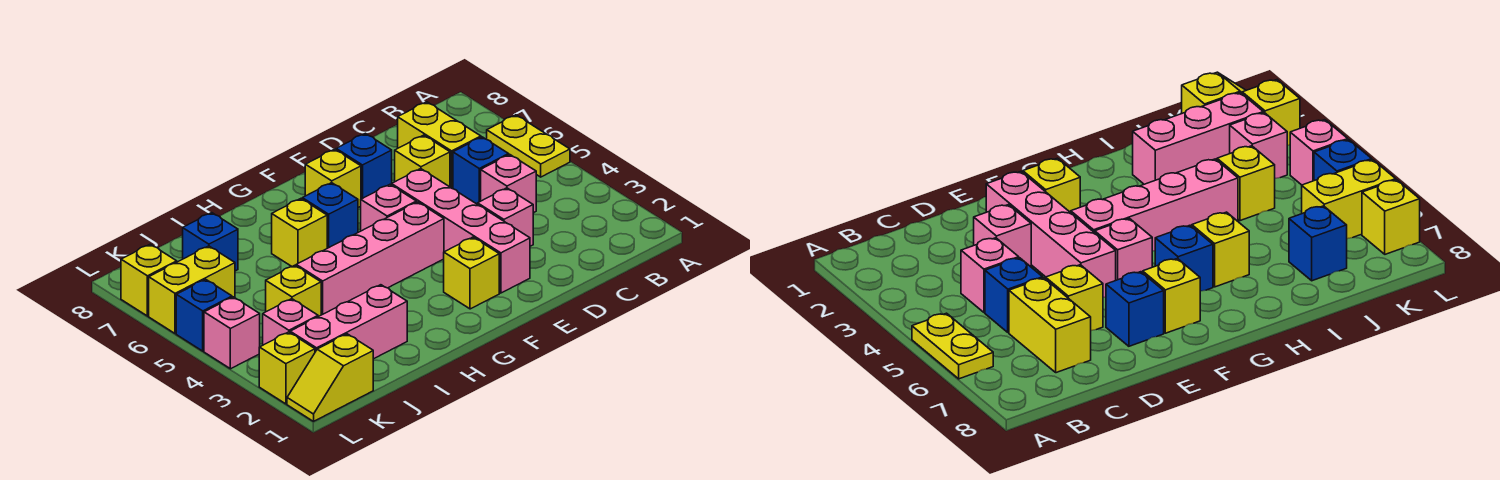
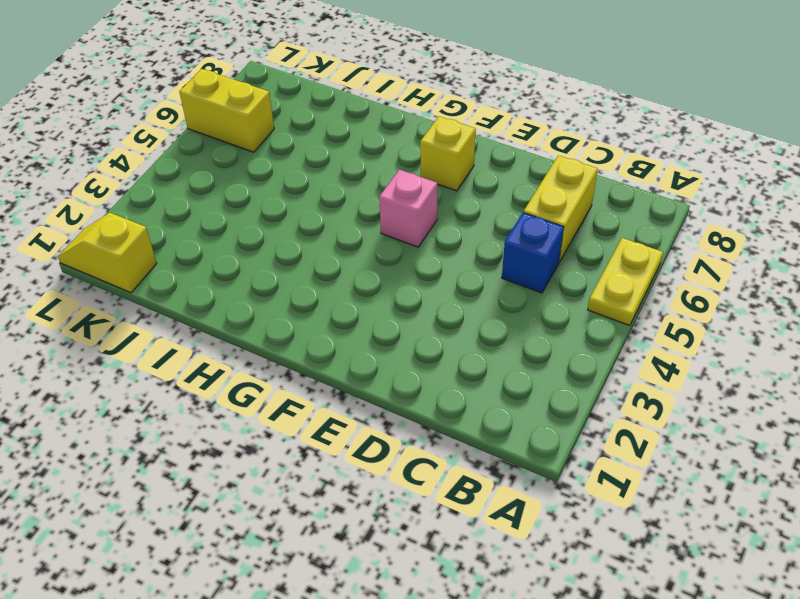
none -> pink brick C4 level 1
none -> pink brick D3 level 1
none -> yellow brick D6 level 1

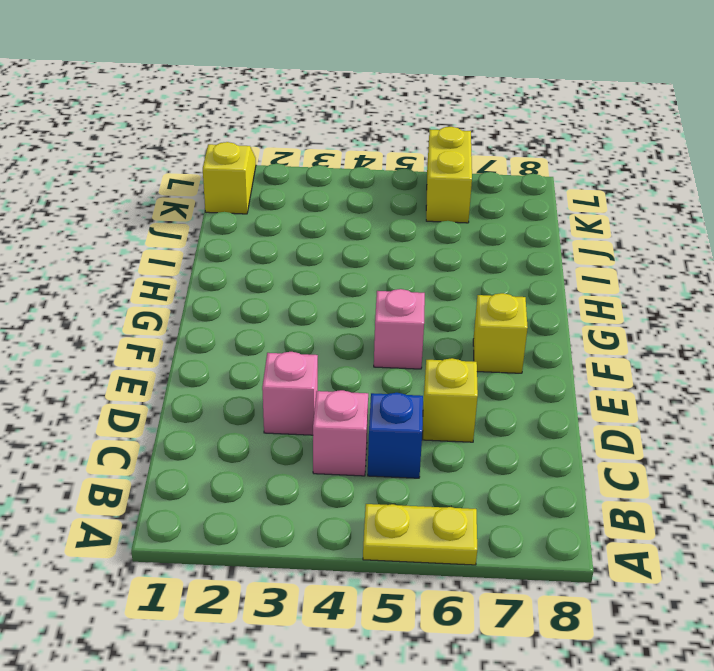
none -> yellow brick C6:C7 level 1
none -> pink brick E2:E5 level 1
none -> blue brick E7 level 1

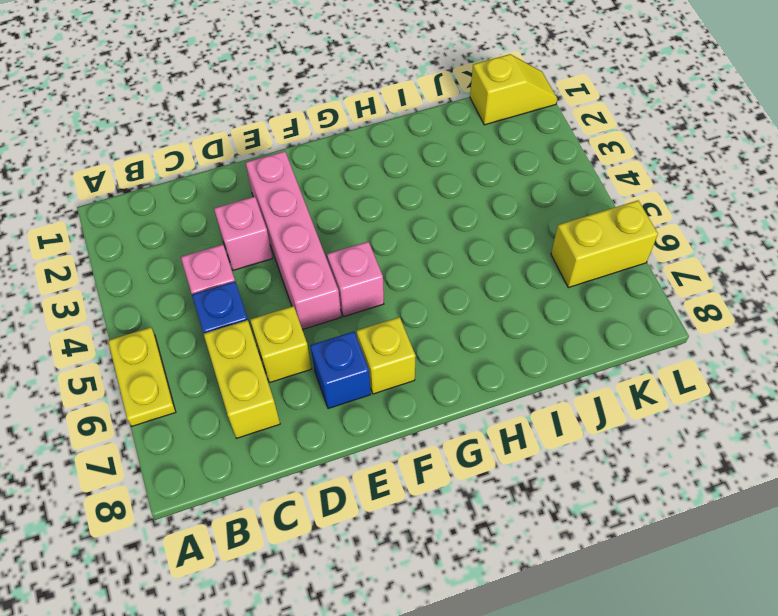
none -> yellow brick F2 level 1
none -> pink brick F4:I4 level 1
none -> blue brick G6 level 1

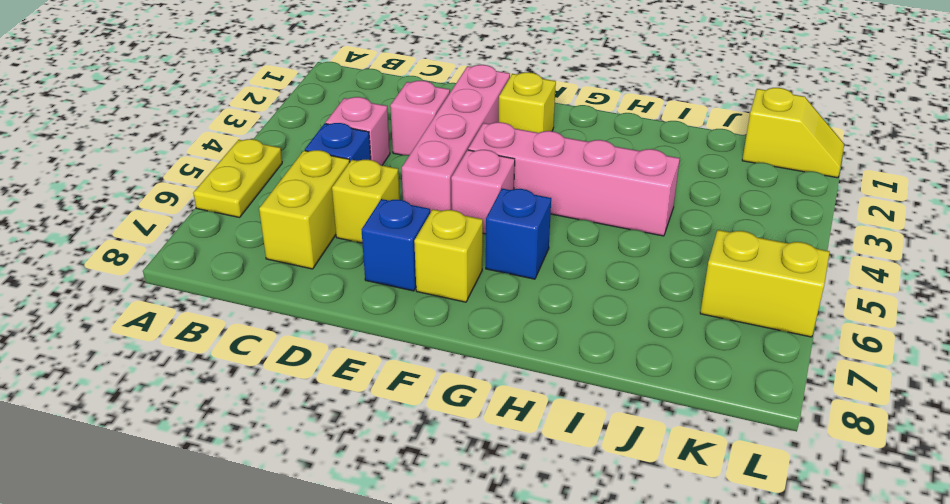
none -> yellow brick H6 level 1
none -> pink brick I2:K2 level 1
none -> yellow brick J4 level 1

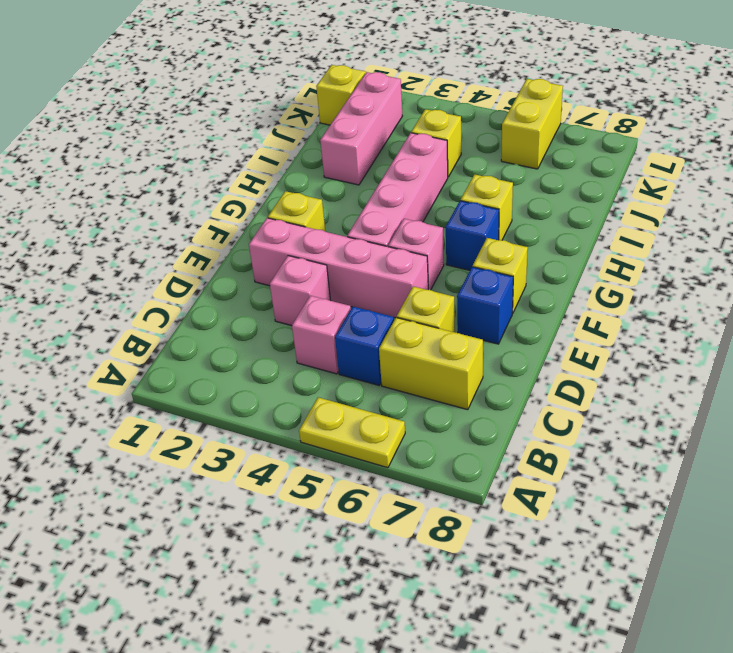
none -> blue brick J7 level 1
none -> pink brick K3 level 1
none -> yellow brick L2 level 1

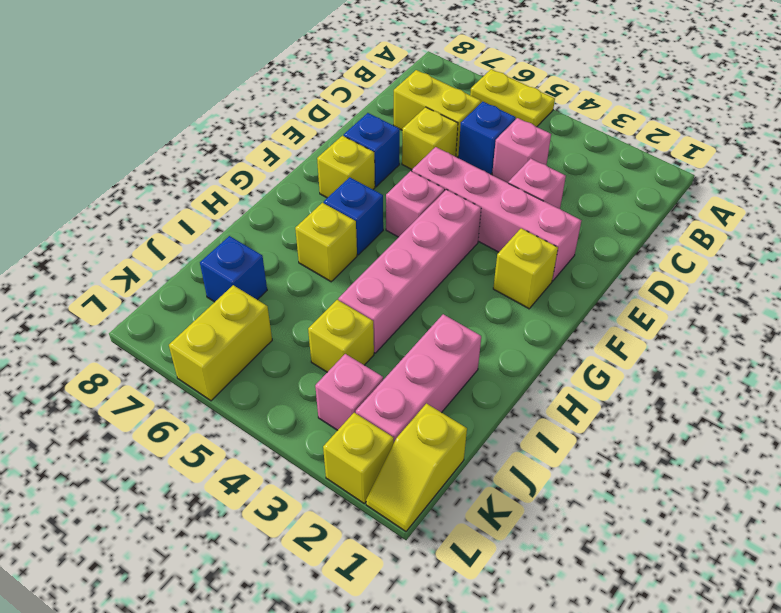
none -> pink brick L4 level 1
none -> blue brick L5 level 1
none -> yellow brick L7 level 1

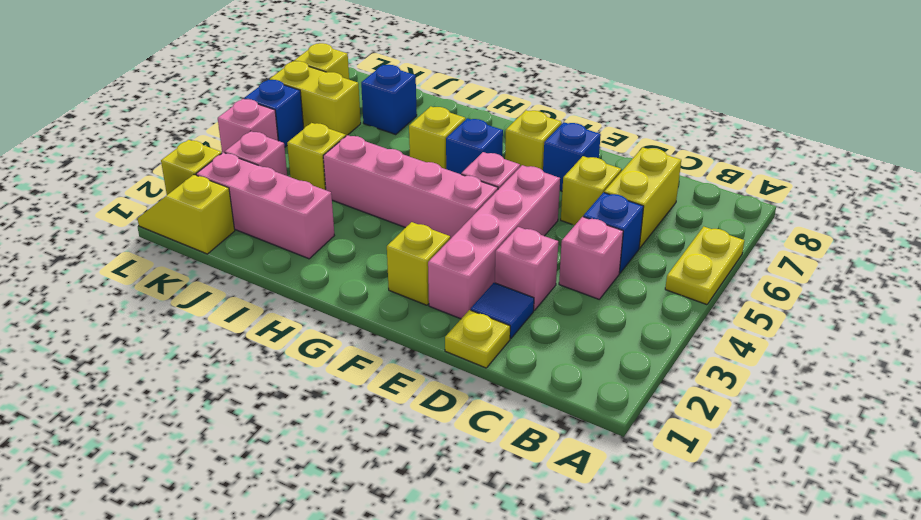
yellow plate D1 level 1 -> none
blue tile D2 level 1 -> none

